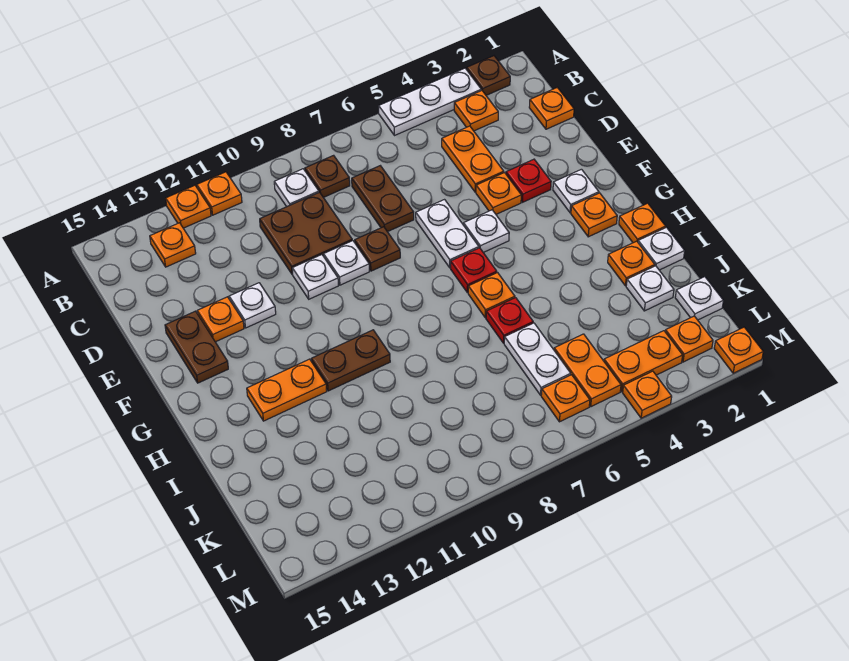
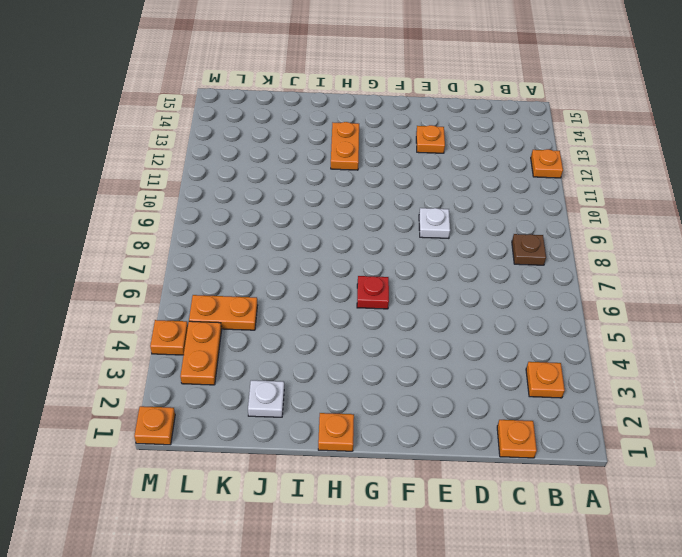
none -> brown plate A2 level 1
none -> white plate A3:A5 level 1
none -> orange plate A11 level 1
none -> white plate B9 level 1

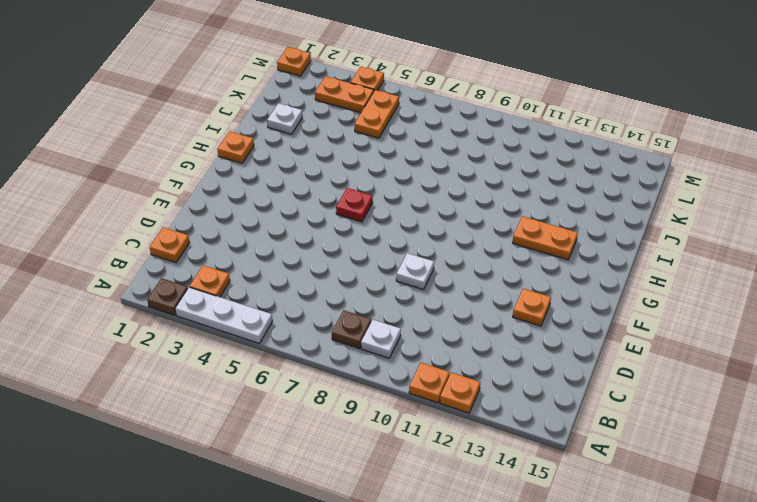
none -> orange plate B13 level 1
none -> orange plate C4:D4 level 1
none -> brown plate C7:D7 level 1
none -> brown plate C9:D10 level 1

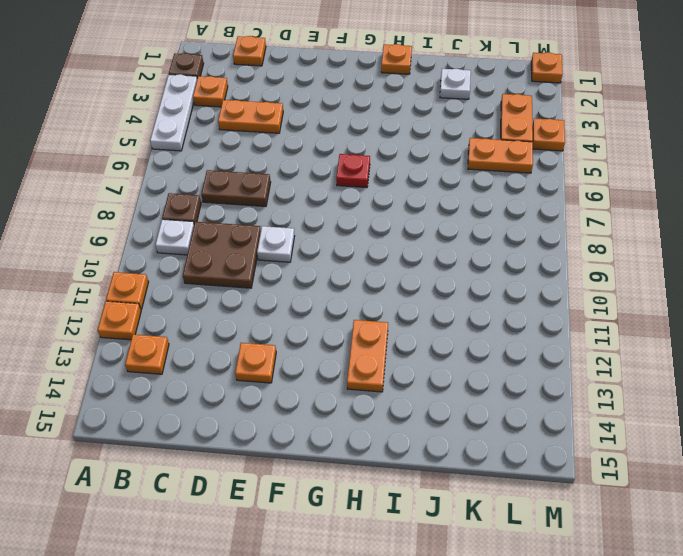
none -> red plate E3 level 1
none -> orange plate E4 level 1
none -> white plate E6:F6 level 1
none -> brown plate E8 level 1

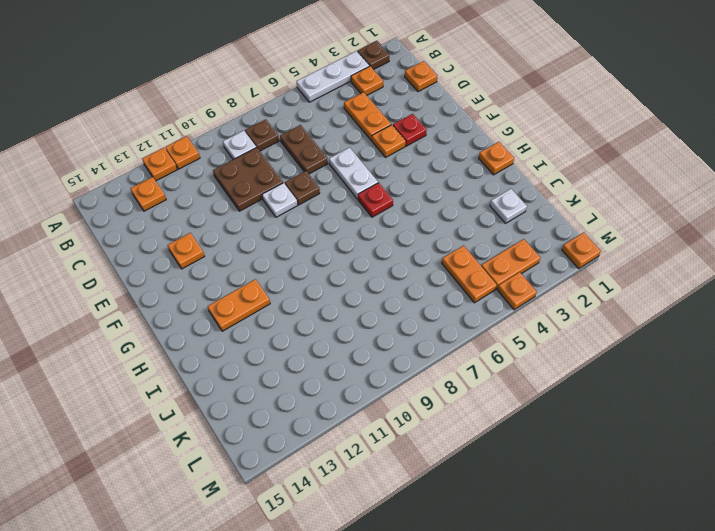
none -> white plate E10 level 1
none -> white plate E12 level 1
none -> brown plate E14:F14 level 1
none -> white plate F2 level 1

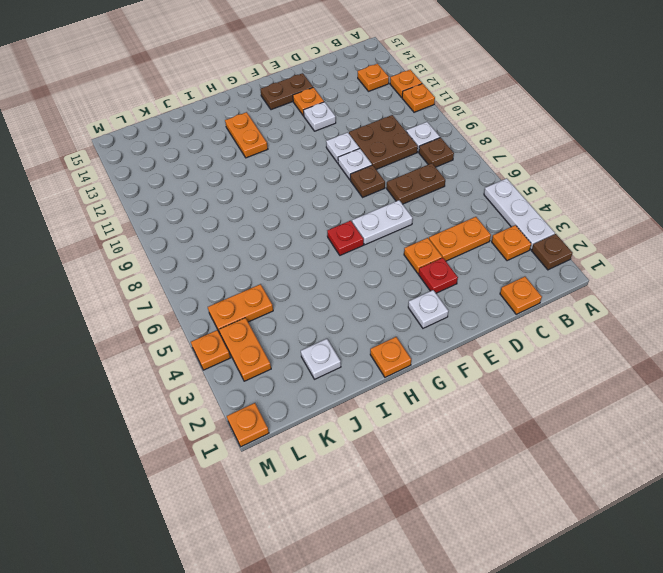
none -> white plate F5 level 1
none -> orange plate G2 level 1
none -> orange plate H6 level 1
none -> brown plate H10:H11 level 1

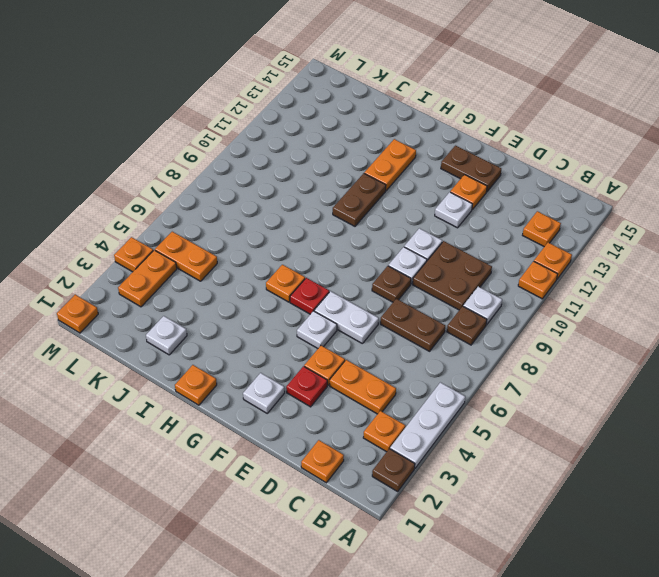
none -> orange plate G2 level 1
none -> white plate I1 level 1
none -> orange plate I2 level 1
none -> red plate I6 level 1

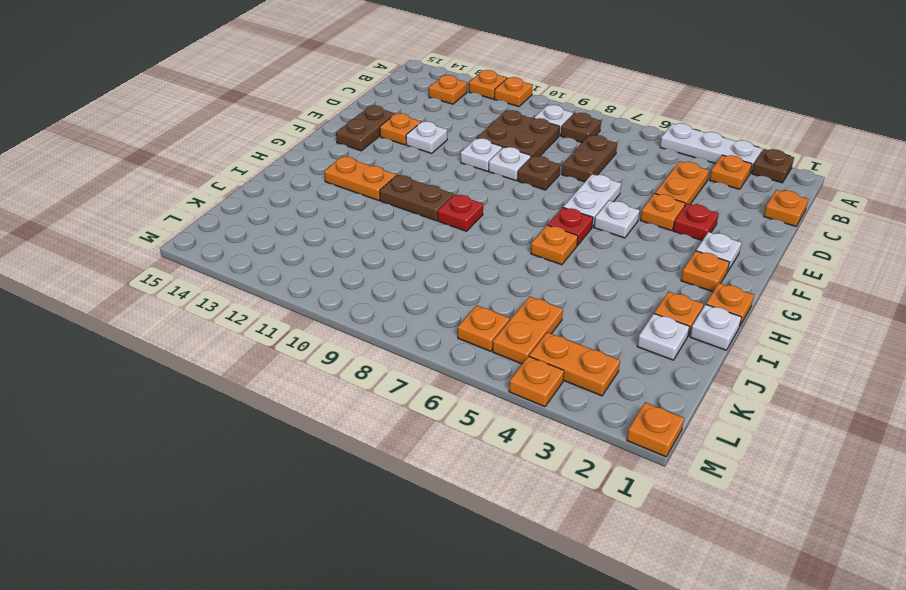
red plate H9 level 1 -> red plate I6 level 1
none -> white plate J6:K6 level 1
none -> white plate K1 level 1
none -> orange plate L2 level 1

